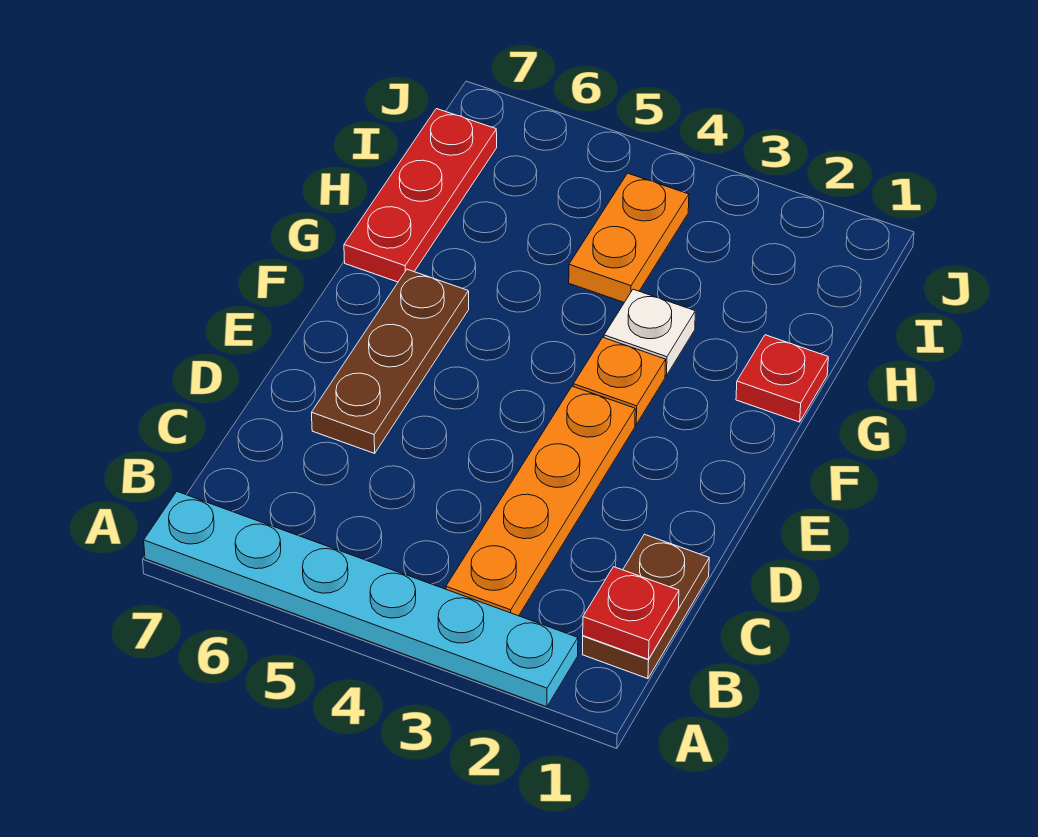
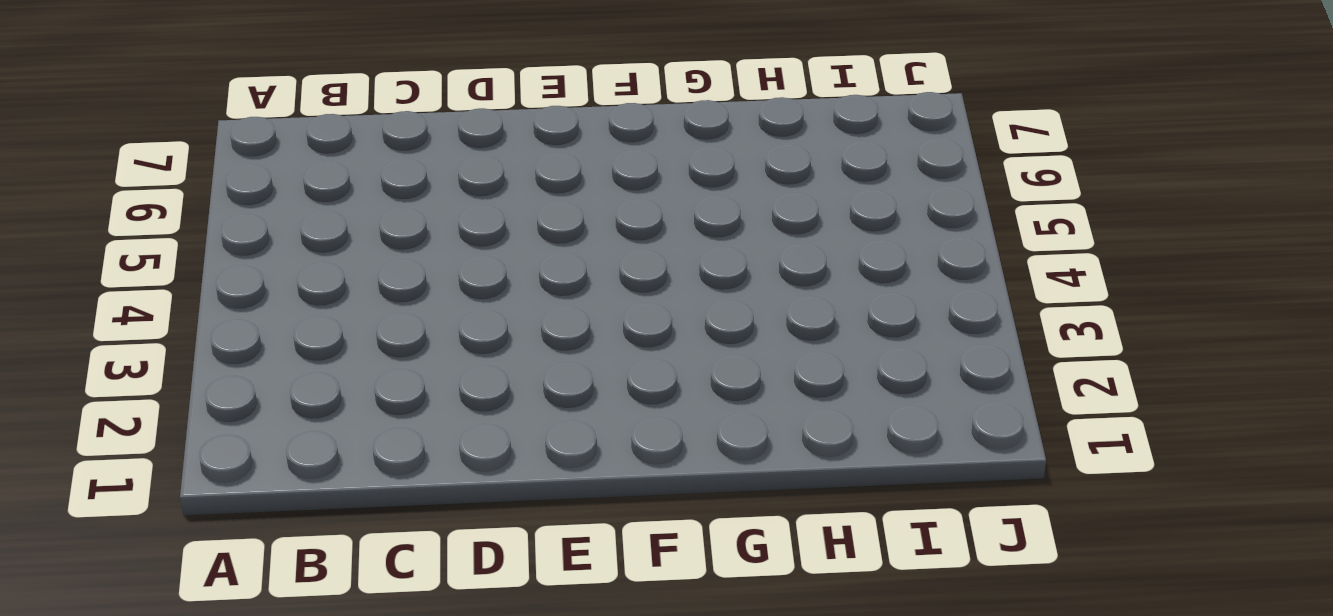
none -> cyan plate A2:A7 level 1
none -> brown plate B1:C1 level 1

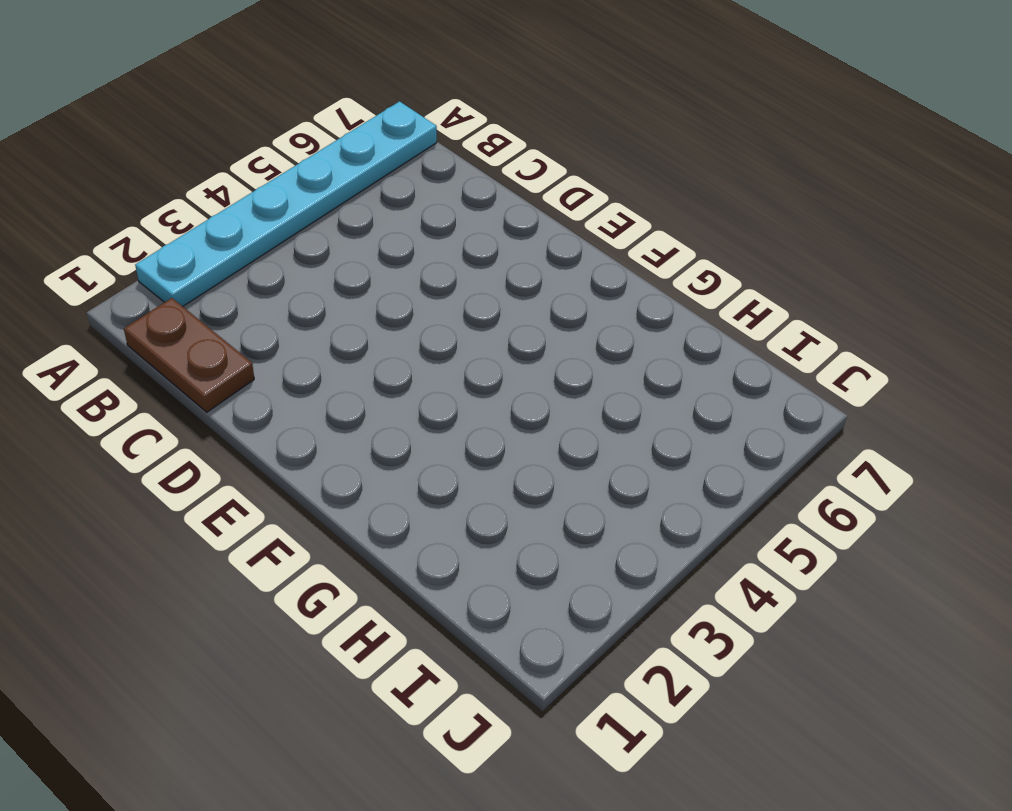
none -> orange plate B3:E3 level 1
none -> brown plate D6:F6 level 1

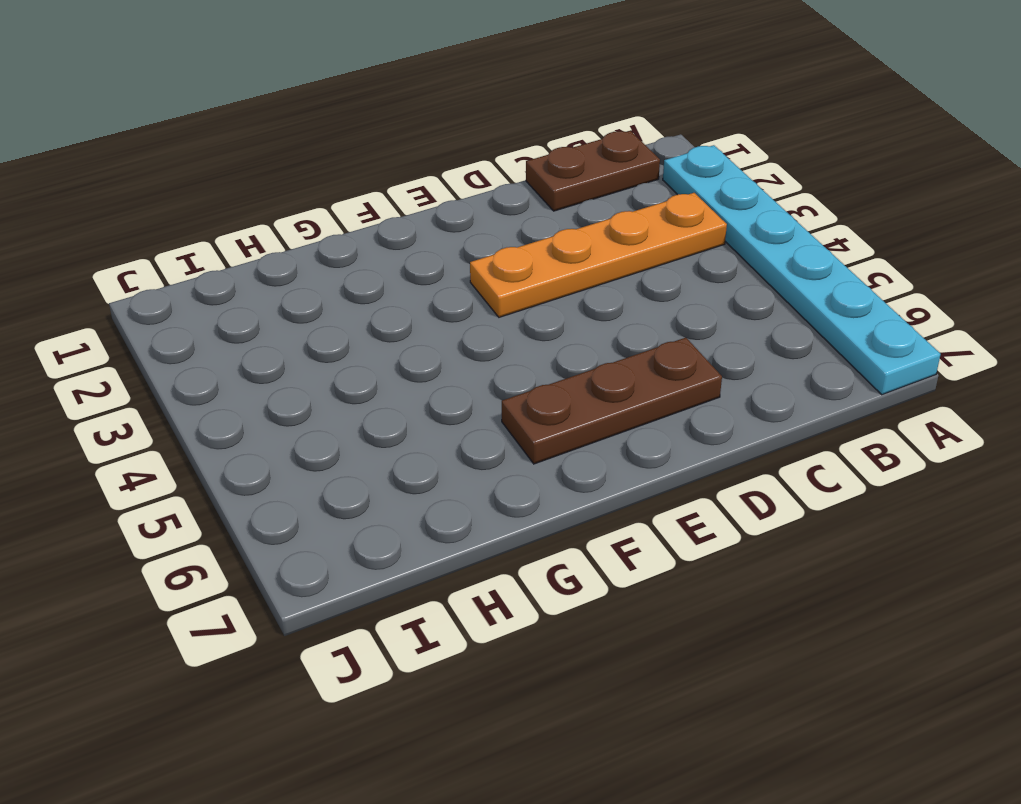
none -> orange plate F3 level 1
none -> red plate G1 level 1

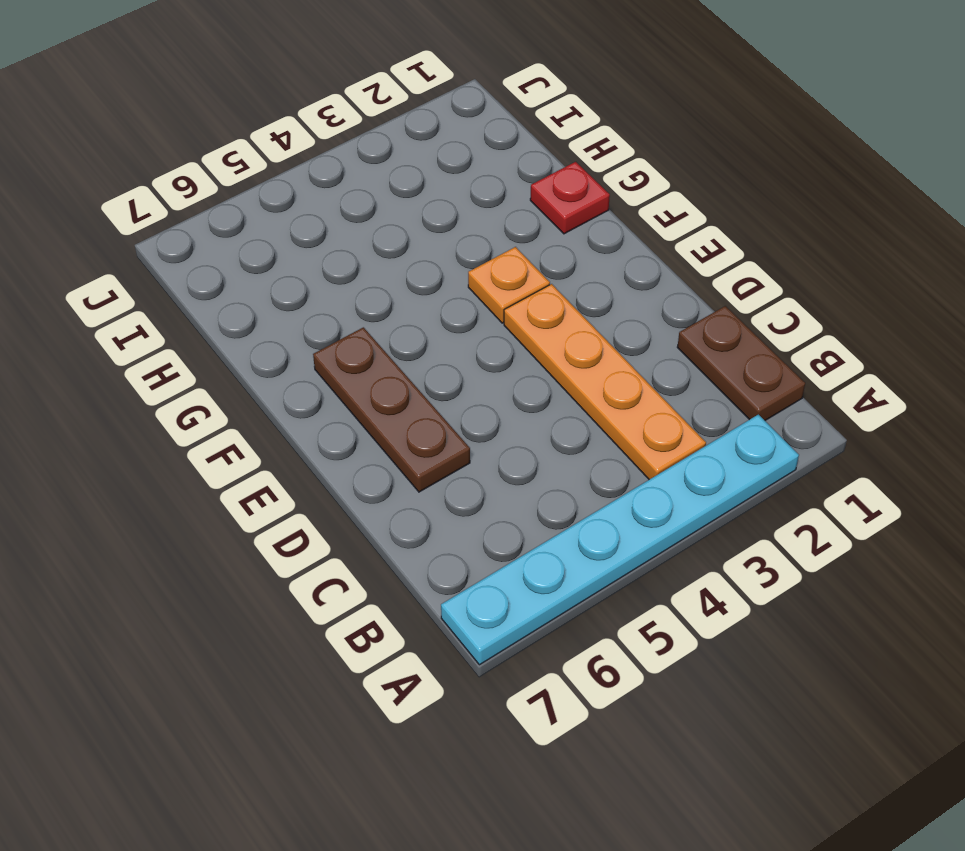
none -> white plate G3 level 1
none -> red plate G7:I7 level 1

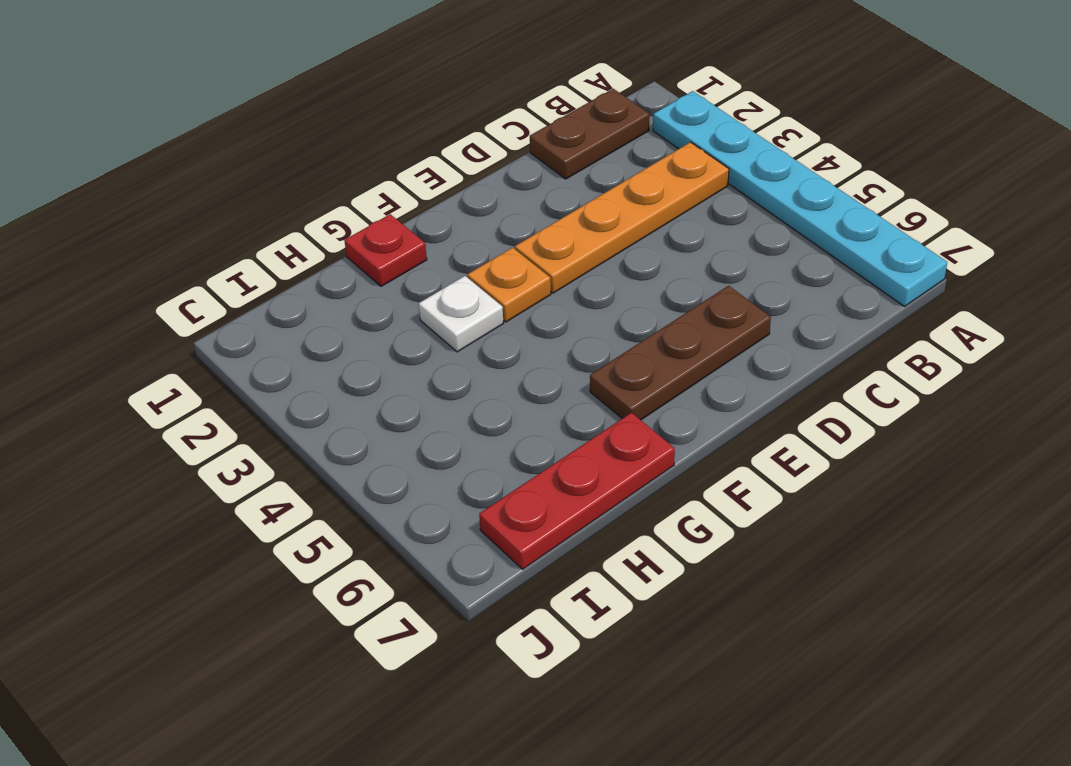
none -> orange plate H4:I4 level 1
none -> red plate B1 level 2

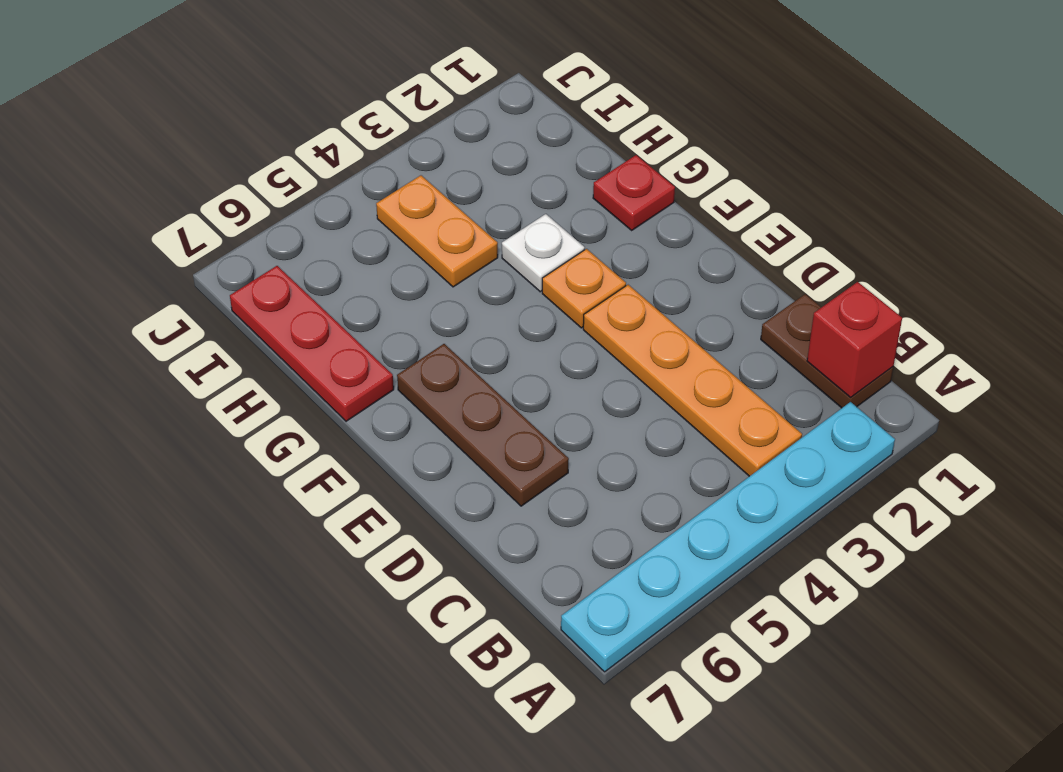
red brick B1 level 2 -> red plate B1 level 2

